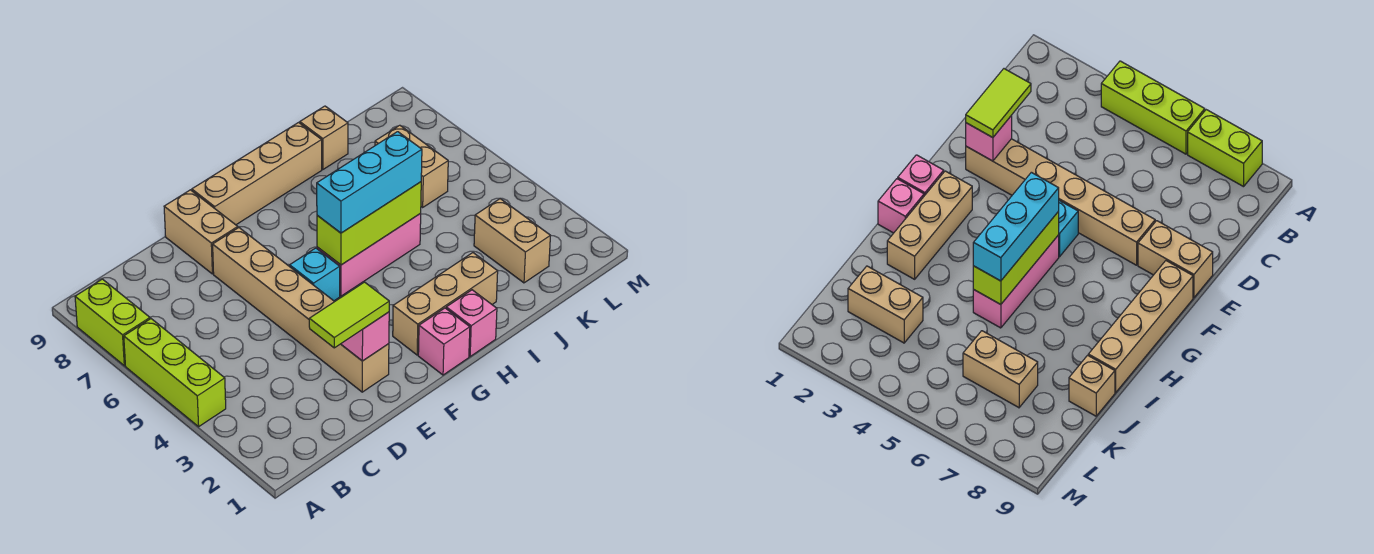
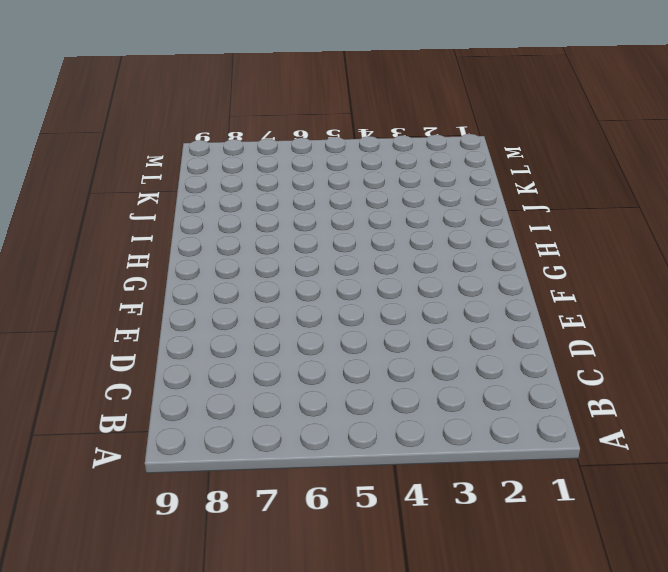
none -> lime brick A4:A6 level 1
none -> lime brick A7:A8 level 1
none -> tan brick E2:E7 level 1

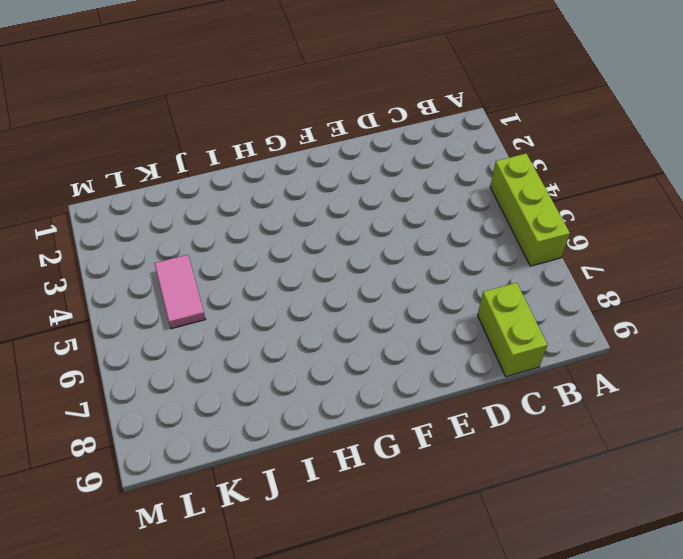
lime brick C8:C9 level 1 -> lime brick A7:A8 level 1
pink tile K4:K5 level 1 -> none
none -> tan brick E2:E7 level 1
none -> tan brick E8:E9 level 1
none -> cyan brick F5 level 1

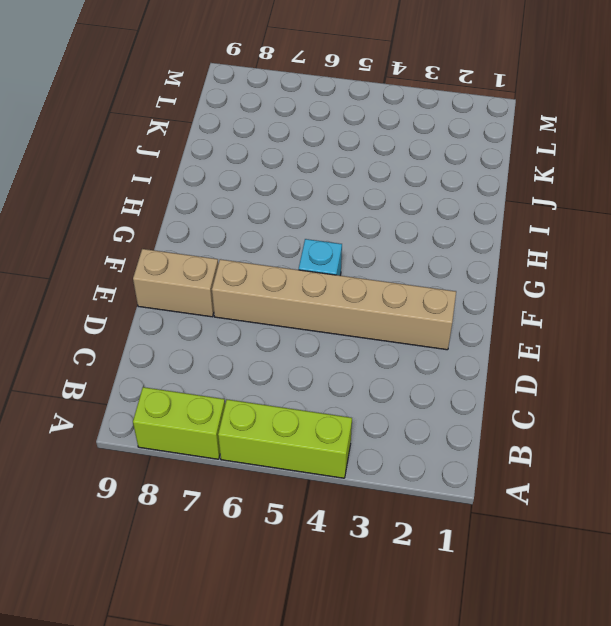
none -> tan brick F9:I9 level 1
none -> pink brick G1 level 1
none -> tan brick G2:I2 level 1

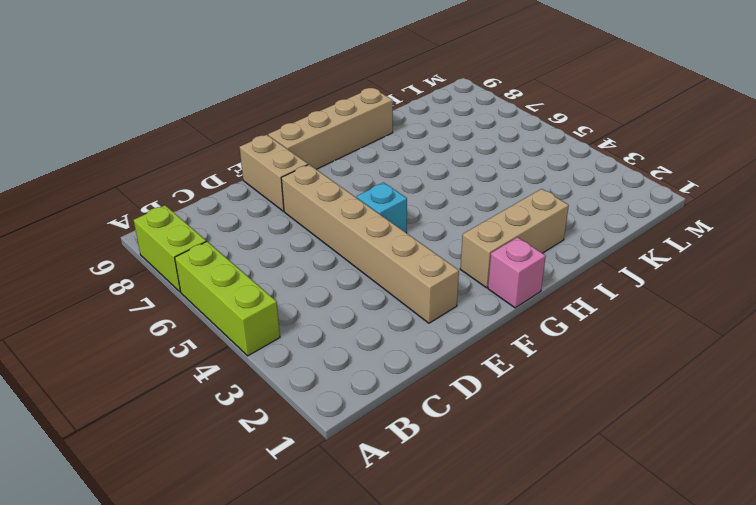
none -> pink brick G5:I5 level 1
none -> pink brick H1 level 1
none -> tan brick J9 level 1

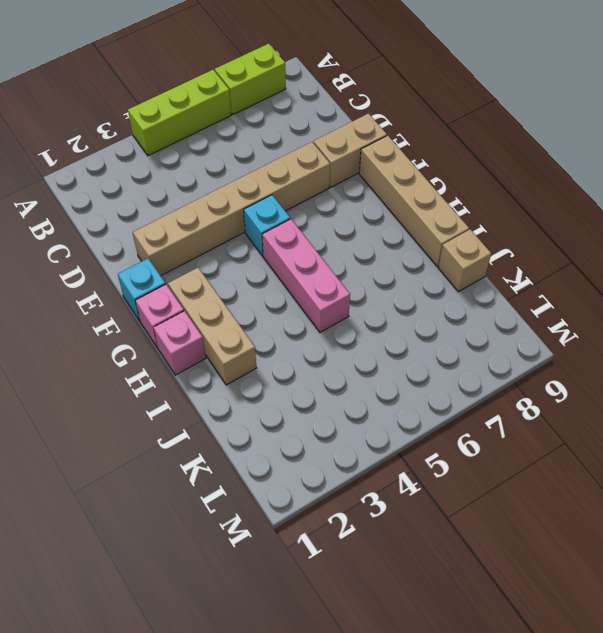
cyan brick F1 level 1 -> none
none -> tan brick K2:K3 level 1
none -> tan brick K6:K7 level 1
none -> pink brick E2 level 2

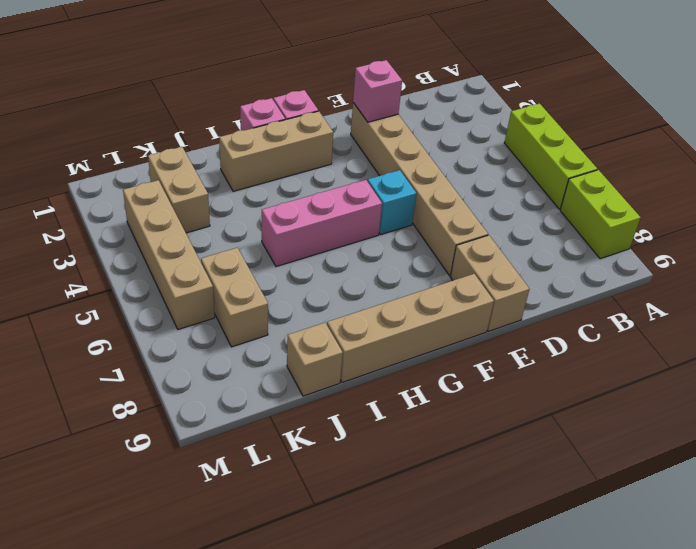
tan brick L3:L6 level 1 -> none
none -> lime brick G5:I5 level 2
none -> lime tile D2:E2 level 3
none -> cyan brick G5:I5 level 3

